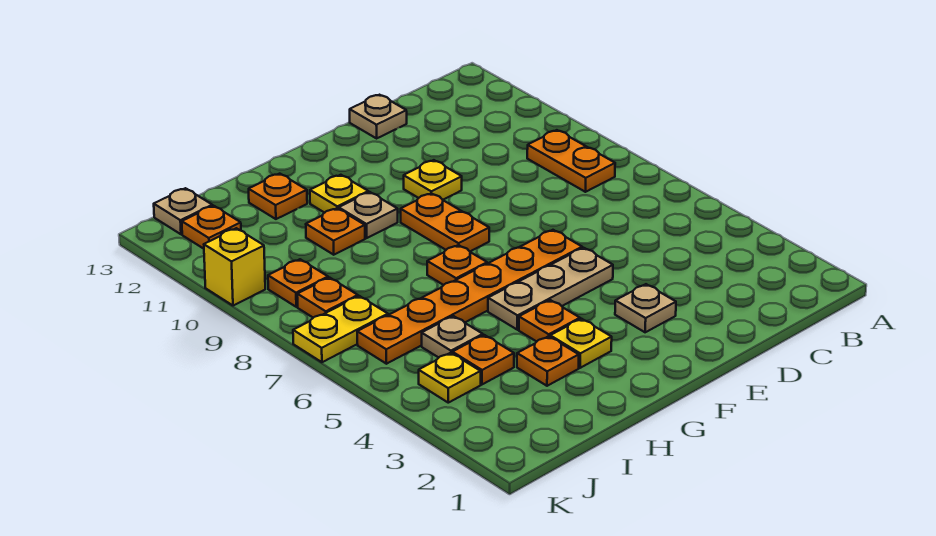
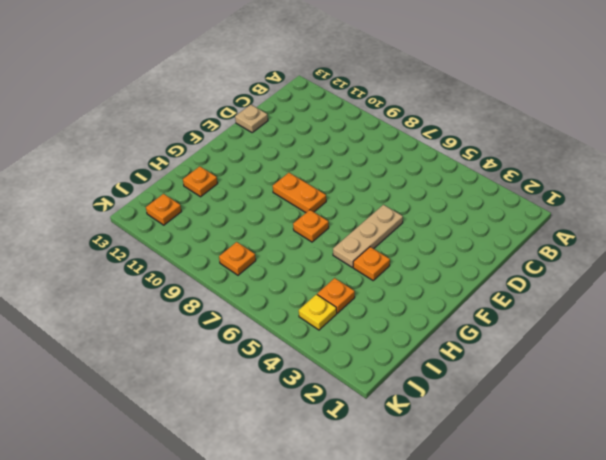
none -> orange plate B8:B9 level 1
none -> tan plate E3 level 1
none -> orange plate E6:J6 level 1

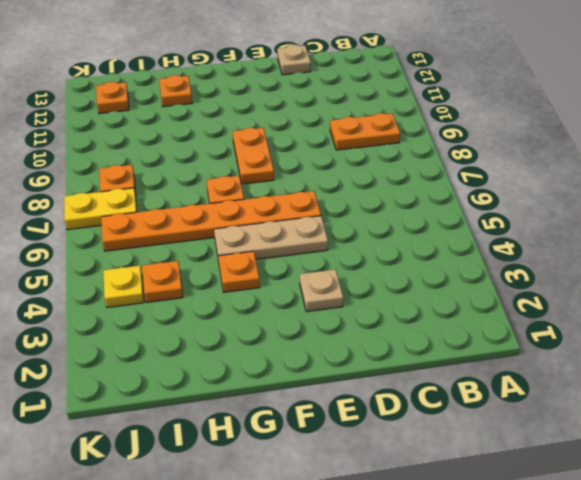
orange plate B9:C9 level 1 -> orange plate B8:B9 level 1
none -> yellow plate E10 level 1
none -> yellow plate G3 level 1
none -> tan plate G10 level 1

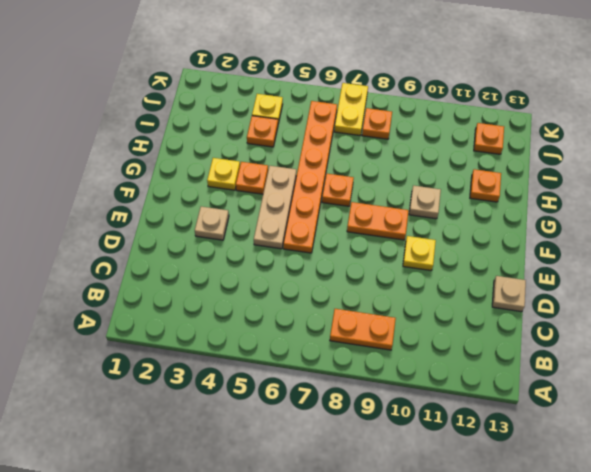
none -> yellow plate G11 level 1
none -> orange plate H3 level 1
none -> orange plate H10 level 1

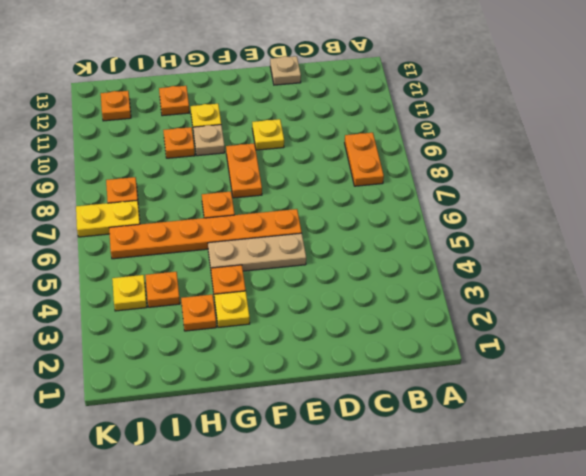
none -> tan plate E3 level 1
none -> tan plate I5 level 1
none -> orange plate J9 level 1

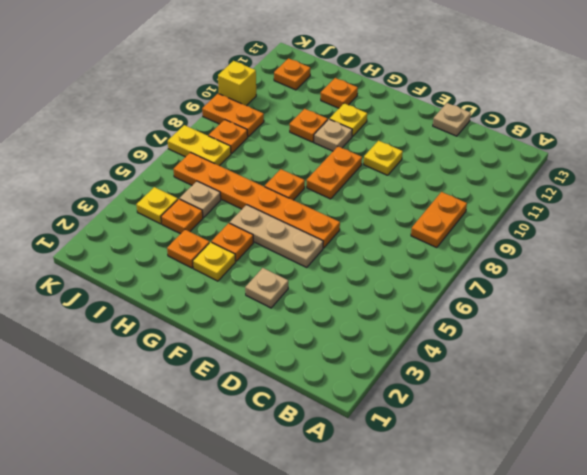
orange plate J9:K9 level 1 -> orange plate J9 level 1
none -> tan plate J13 level 1

